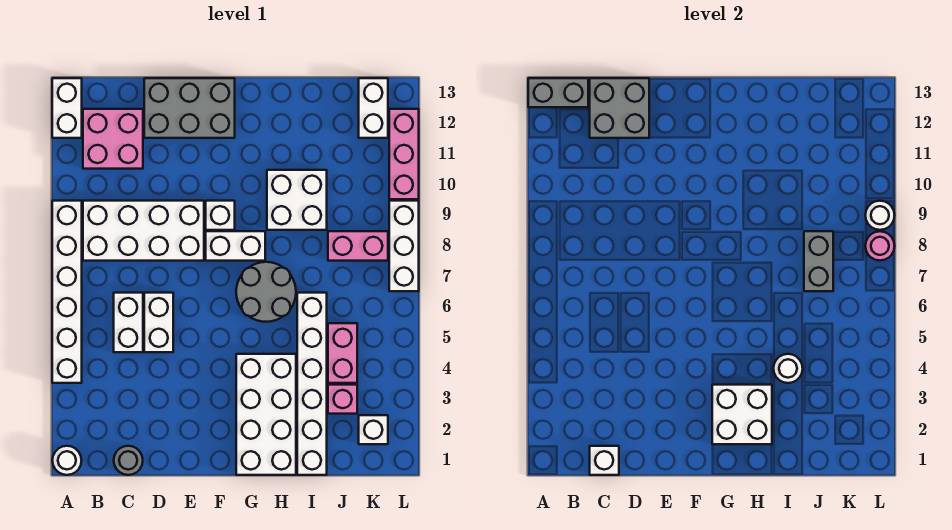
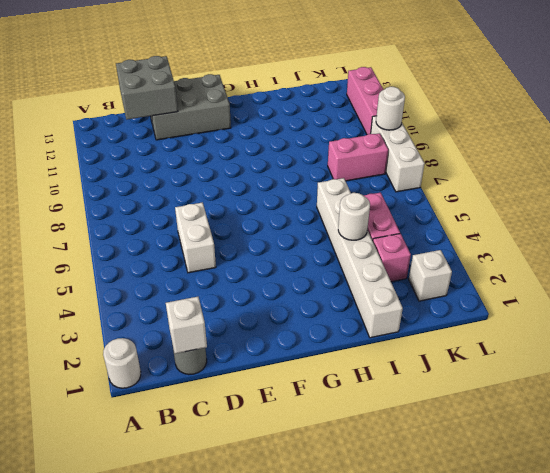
none -> white brick A4:A9 level 1
none -> white brick A12:A13 level 1
none -> white brick B8:E9 level 1
none -> pink brick B11:C12 level 1

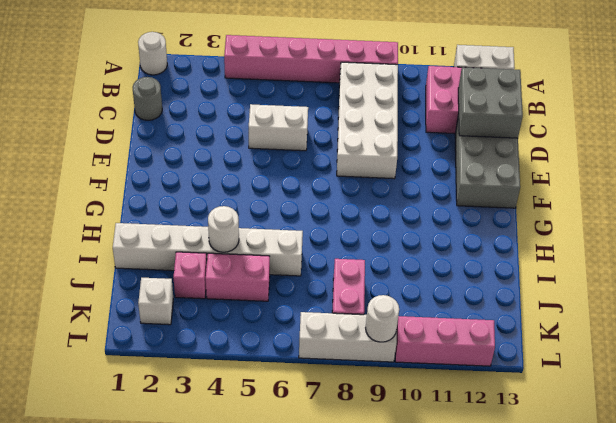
pink brick A4:A9 level 1 -> white brick A4:A9 level 1
none -> white brick C5:C6 level 1
none -> white brick F8:G8 level 1
none -> white brick F9 level 1
none -> white brick G1:H4 level 1

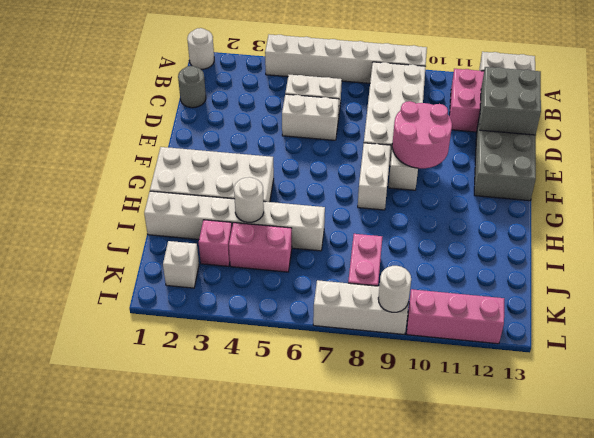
pink round brick E9:F10 level 2 -> none
none -> grey round brick G6:H7 level 1
none -> white brick H9:I10 level 1
none -> white brick K12:K13 level 1
none -> grey brick A13:B13 level 2

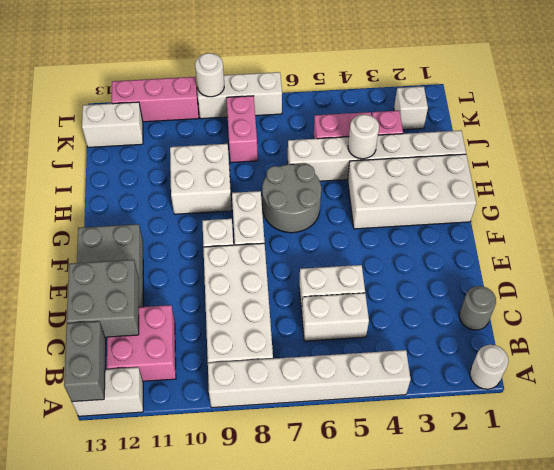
none -> white brick C1 level 2
none -> white brick G2:H3 level 2
none -> grey brick J7:J8 level 2
none -> pink round brick L8 level 2

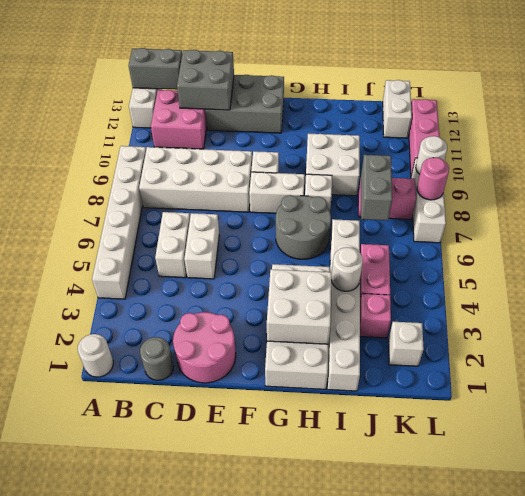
pink round brick D1:E2 level 1 -> none
white brick H8 level 1 -> white brick C1 level 2

